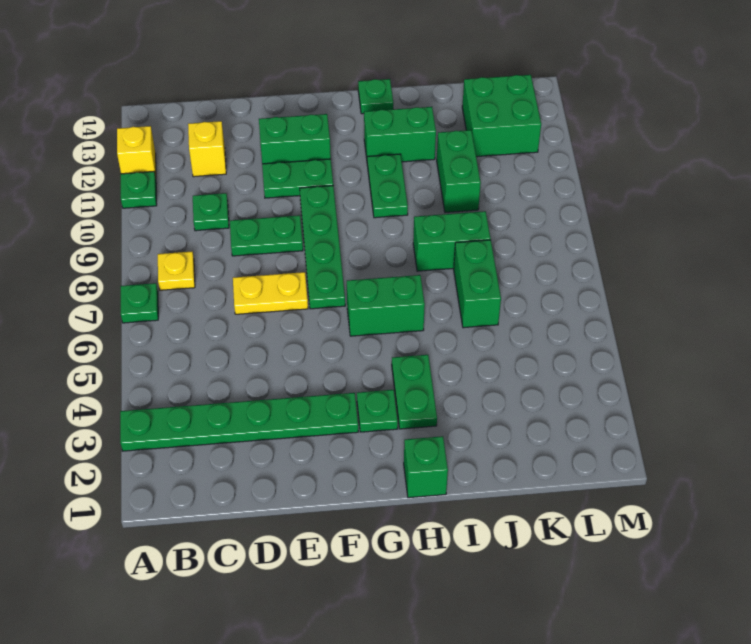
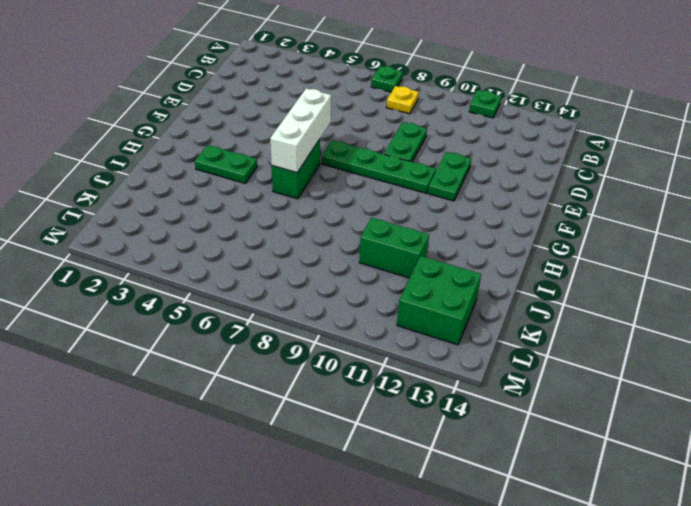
white brick F6:H6 level 2 -> none
none -> green plate A3:F3 level 1
none -> yellow brick A12 level 1
none -> green plate C10 level 1

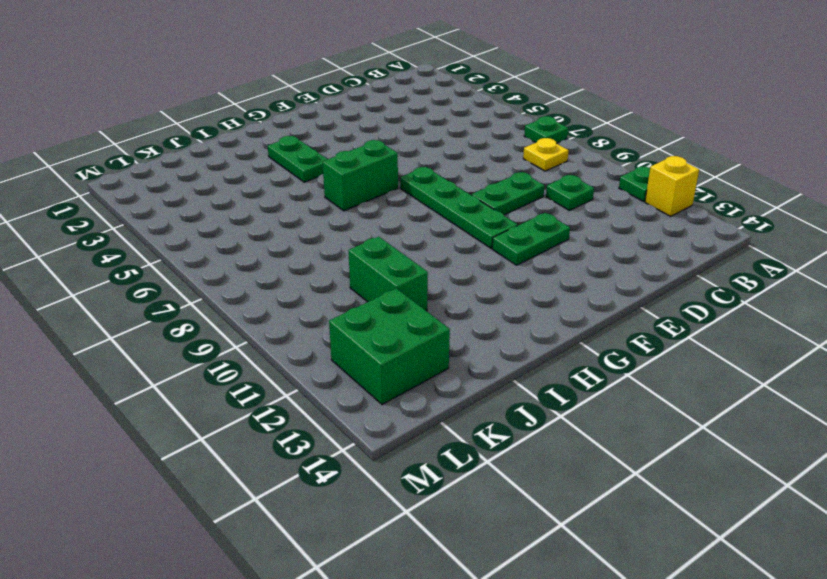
none -> green plate A3:F3 level 1
none -> yellow brick C12 level 1
none -> yellow plate D7:E7 level 1

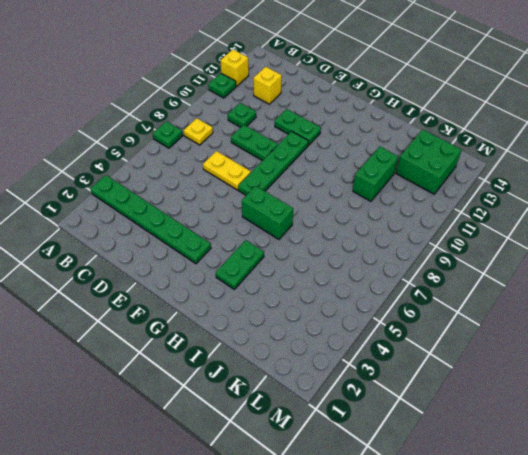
none -> green brick E12:F12 level 1
none -> green plate G3 level 1
none -> green brick H1 level 1

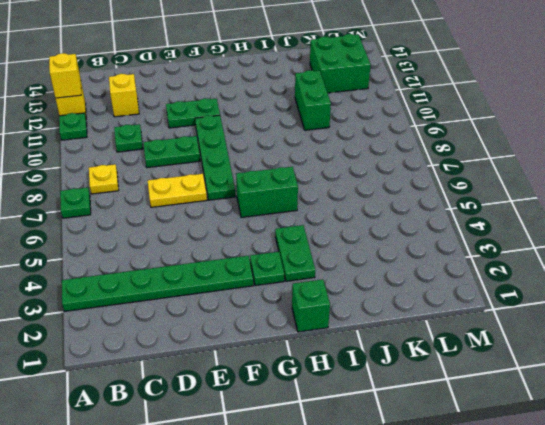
yellow brick A12 level 2 -> none
none -> green brick E12:F12 level 1
none -> green plate H10:H11 level 1
none -> green brick H12:I12 level 1

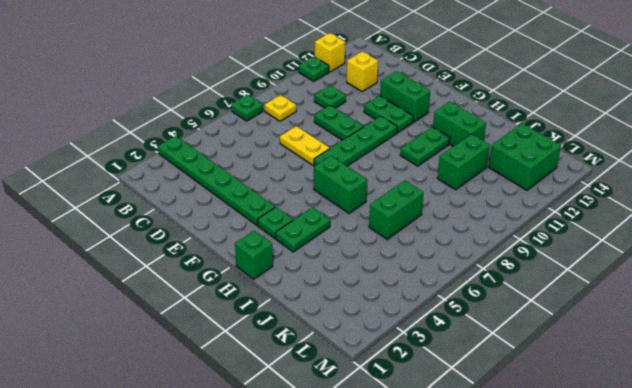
none -> green plate H14 level 1
none -> green brick I8:J8 level 1

